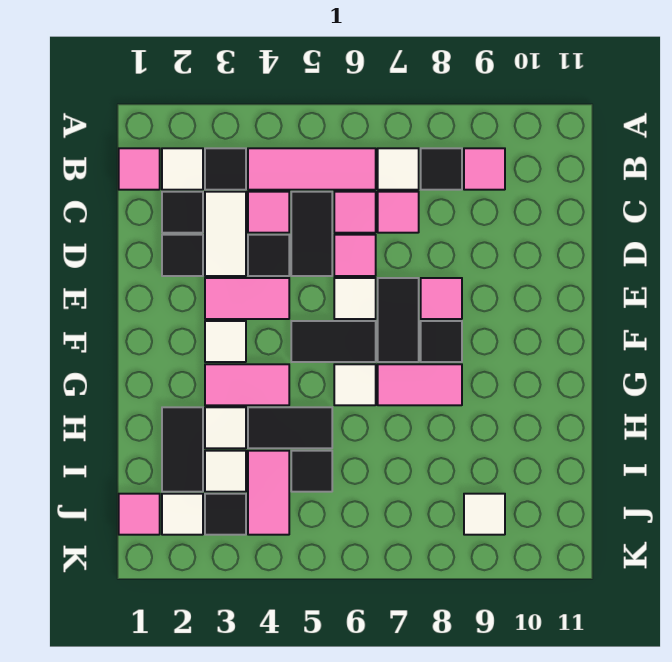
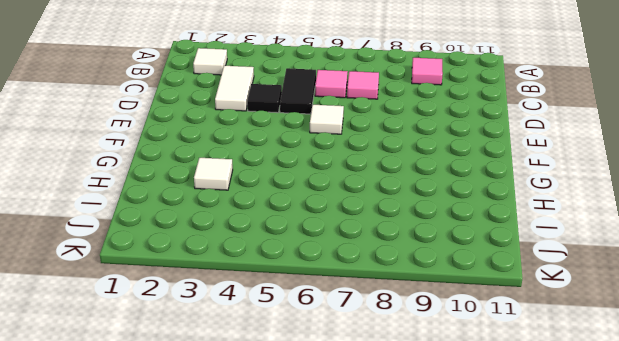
none -> pink tile B1 level 1
none -> black tile B3 level 1
none -> pink tile B4:B6 level 1
none -> white tile B7 level 1

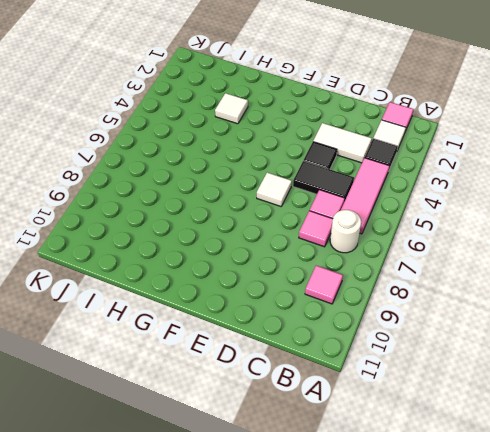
white round brick B7 level 1 -> white tile B7 level 1
none -> black tile B8 level 1
none -> black tile C2 level 1
none -> pink tile C4 level 1
none -> black tile D2 level 1

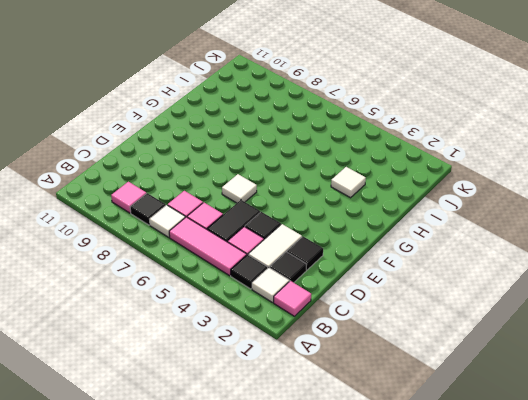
none -> pink tile D6 level 1
none -> pink tile E3:E4 level 1
none -> black tile E7:F7 level 1
none -> pink tile E8 level 1

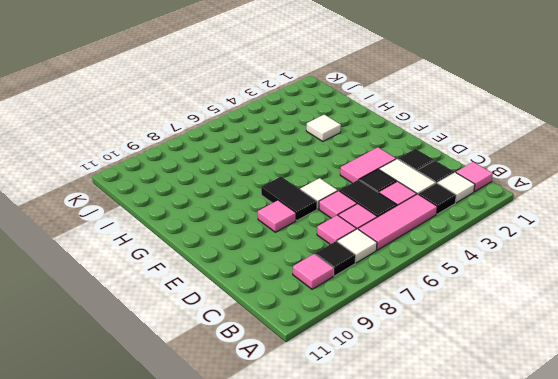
none -> white tile F3 level 1
none -> black tile F5:F6 level 1
none -> black tile F8 level 1
none -> pink tile G3:G4 level 1

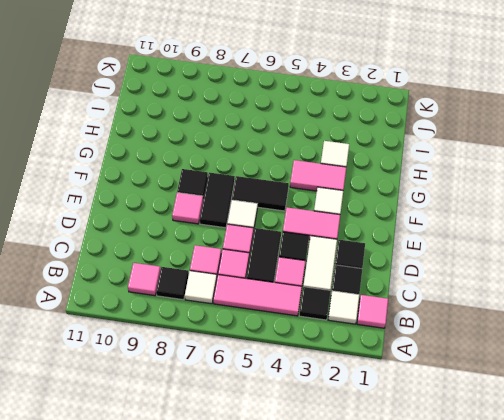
none -> white tile G6 level 1
none -> pink tile G7:G8 level 1
none -> black tile H2:I2 level 1
none -> black tile H4:H5 level 1

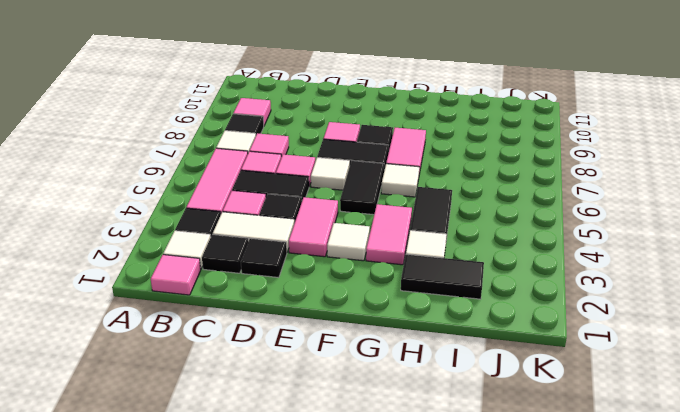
none -> white tile I3 level 1
none -> pink tile I4:J4 level 1
none -> black tile I5 level 1
none -> pink tile J1 level 1

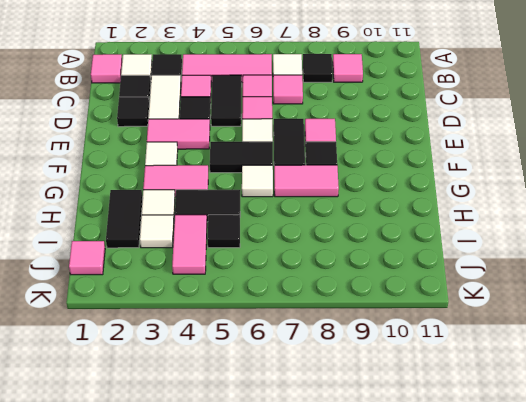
none -> white tile J2 level 1
none -> black tile J3 level 1
none -> white tile J9 level 1

